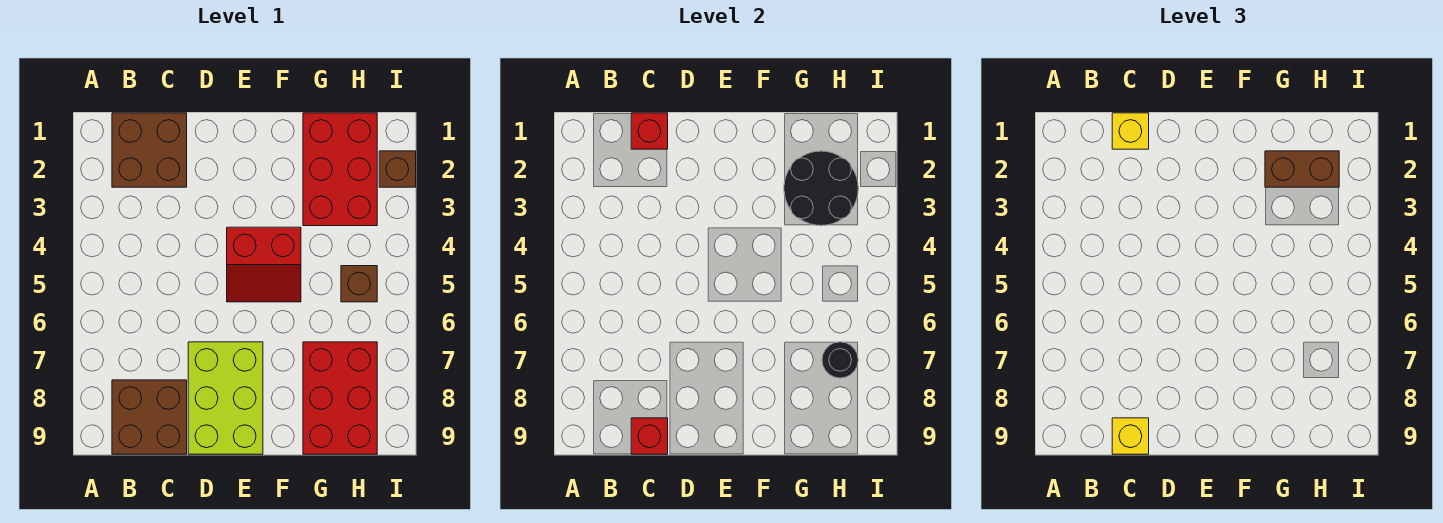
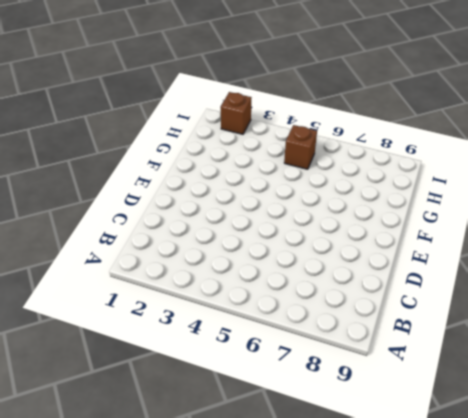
none -> brown brick B1:C2 level 1
none -> brown brick B8:C9 level 1
none -> lime brick D7:E9 level 1

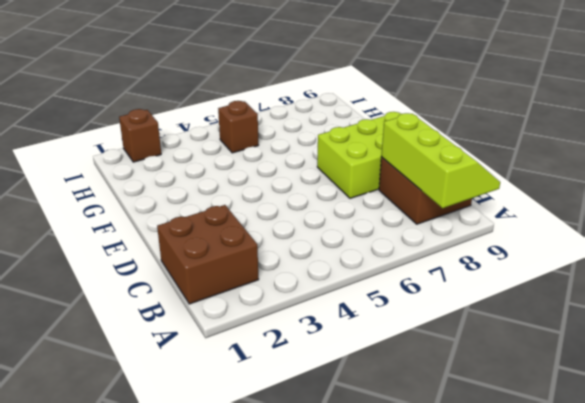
lime slope A8:C9 level 2 top 8 -> red brick C9 level 2
none -> red slope E4:F5 level 1 top 4
none -> red brick G1:H3 level 1
none -> red brick G7:H9 level 1

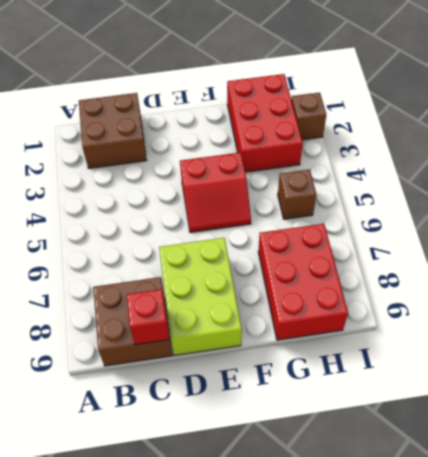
none -> red brick C1 level 2
none -> black round brick G2:H3 level 2
none -> black round brick H7 level 2

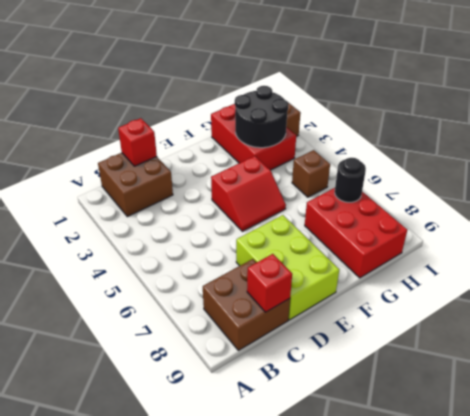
none -> yellow brick C1 level 3
none -> yellow brick C9 level 3
none -> brown brick G2:H2 level 3

